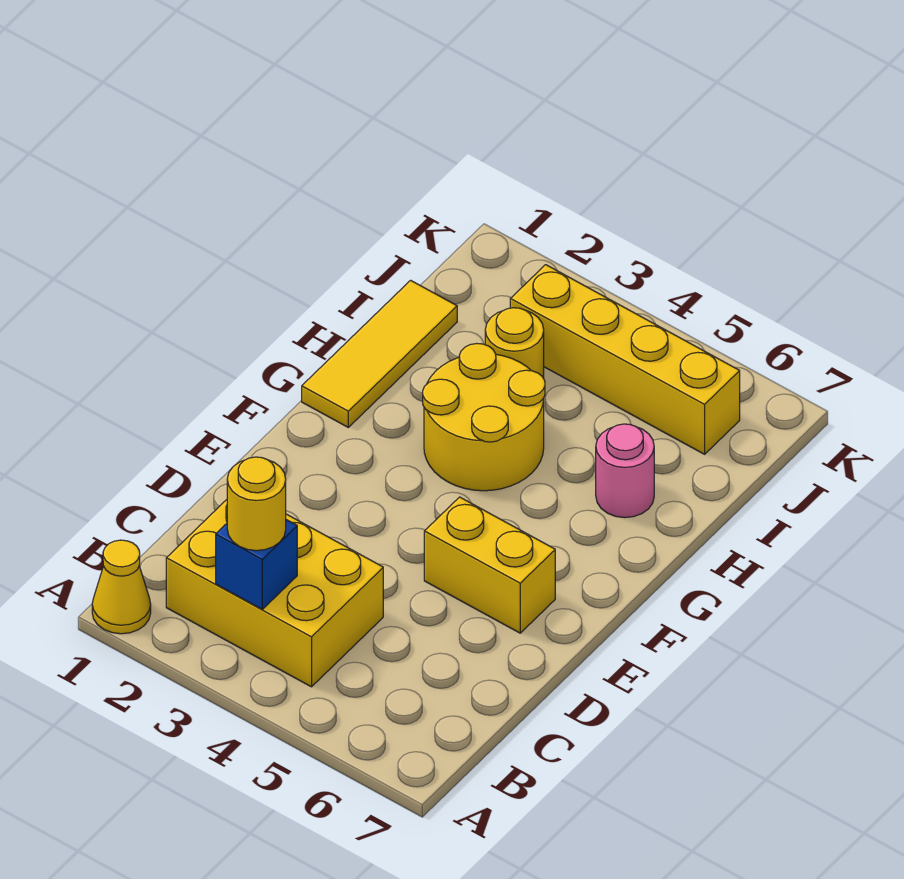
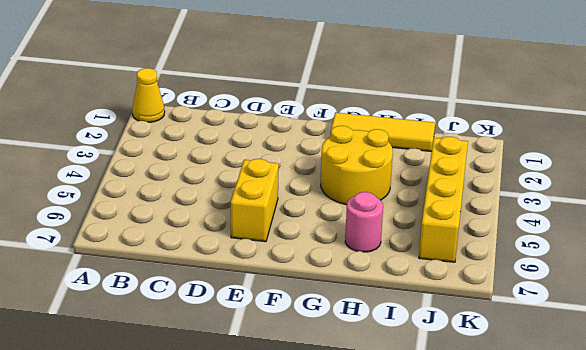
none -> yellow brick B2:C4 level 1
none -> yellow round brick I3 level 1

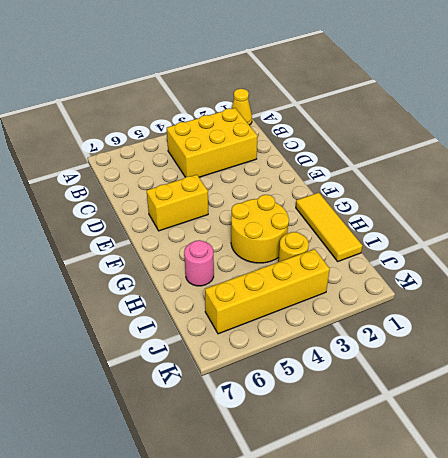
none -> blue brick B3 level 2
none -> yellow round brick B3 level 3

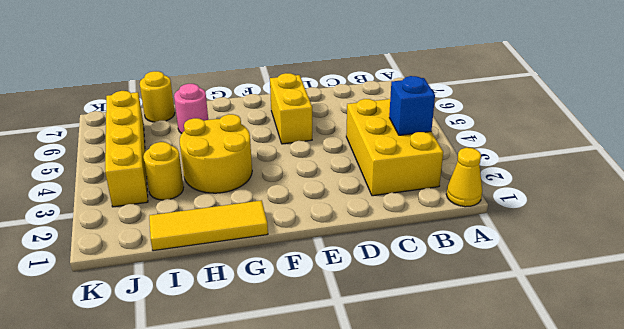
yellow round brick I7 level 1 -> yellow round brick B3 level 3

